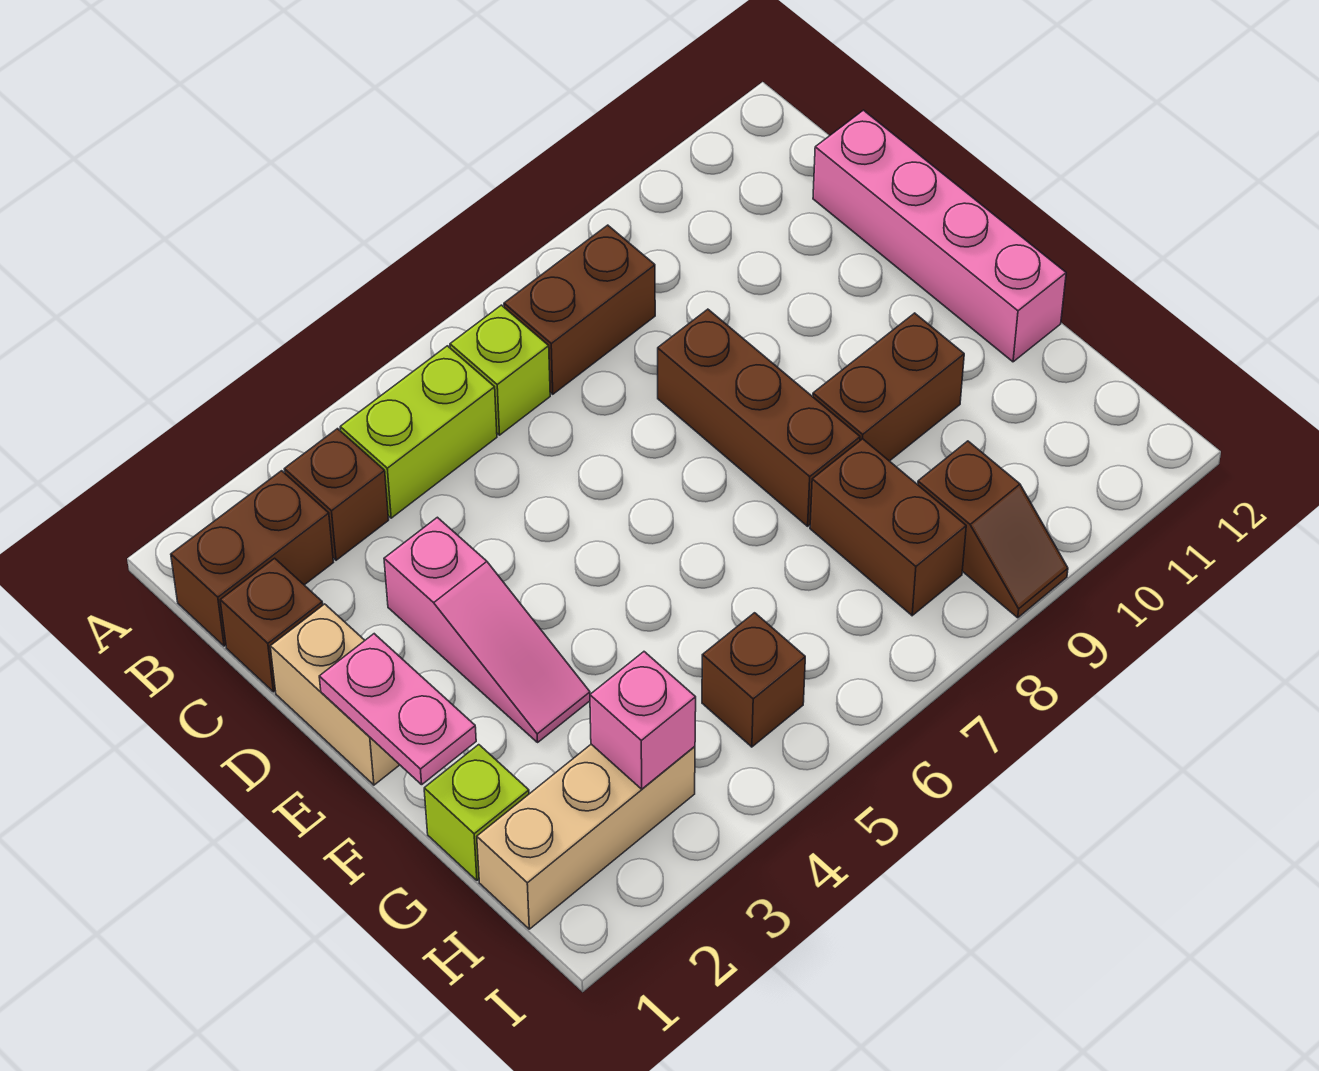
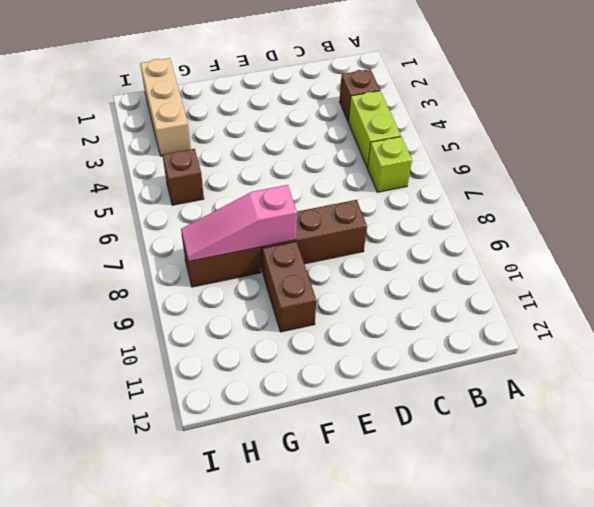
pink slope F8:H8 level 2 top F -> pink slope D3:F3 level 1 top D
none -> brown brick B1:B2 level 1
none -> brown brick B7:B8 level 1
none -> brown brick C1 level 1

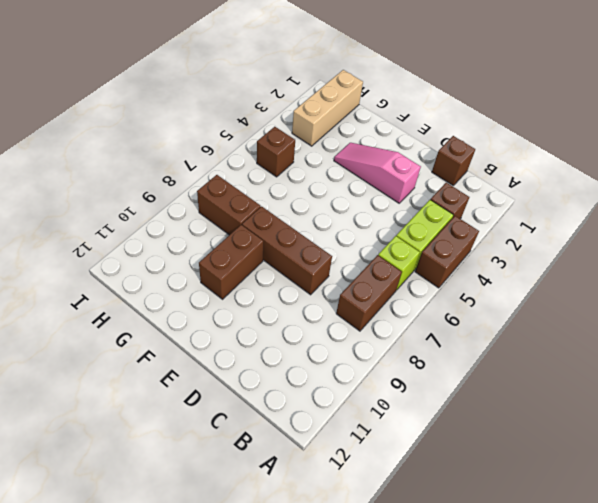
brown brick A4:A5 level 1 -> brown brick B1:B2 level 1
none -> pink brick C12:F12 level 1
none -> tan brick D1:E1 level 1
none -> lime brick G1 level 1

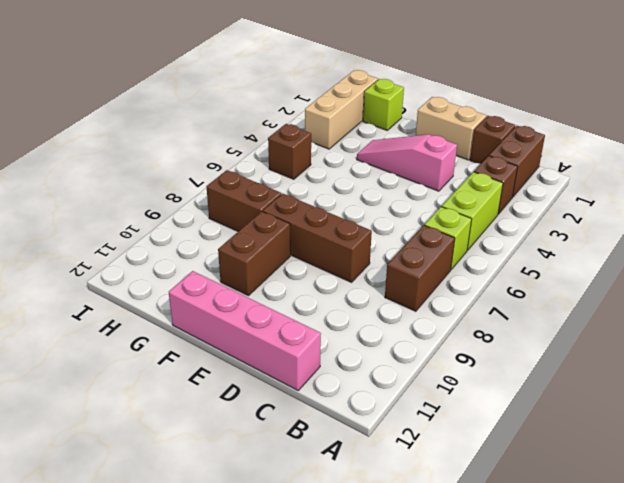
none -> brown slope H9:I9 level 1 top H
none -> pink plate E1:F1 level 2
none -> pink brick H3 level 2

